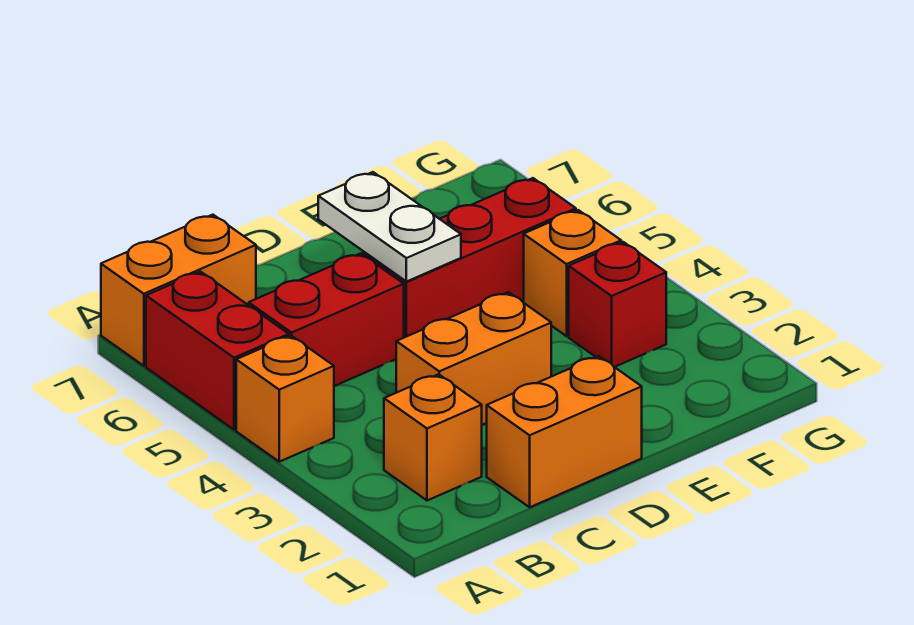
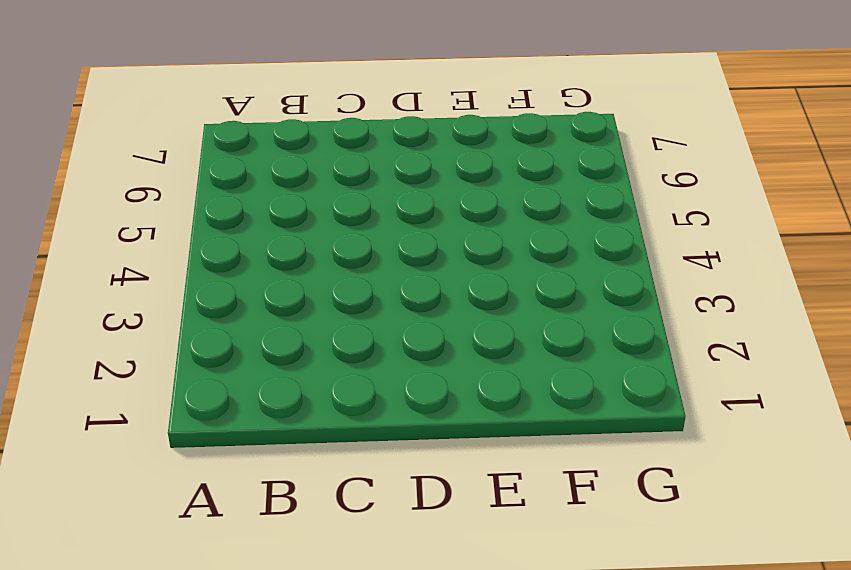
none -> orange brick A4 level 1
none -> red brick A5:A6 level 1

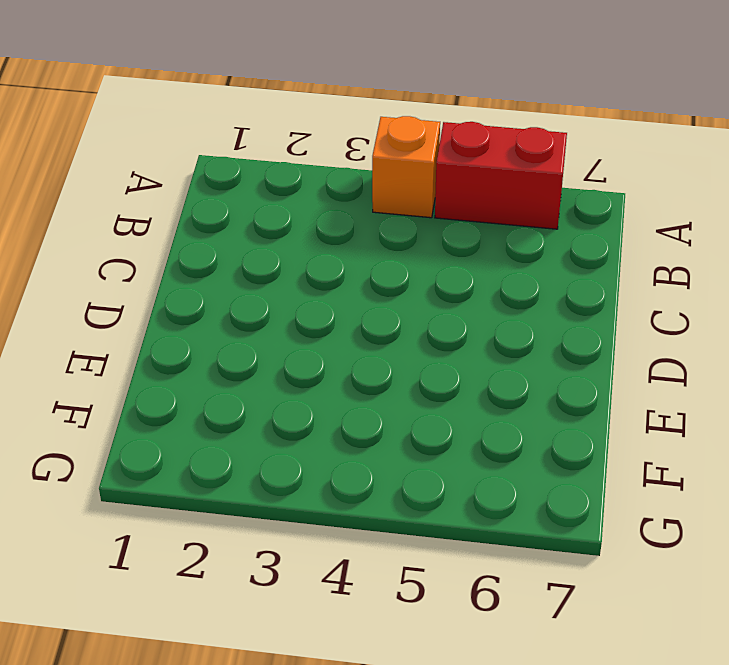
none -> orange brick A7:B7 level 1
none -> orange brick B2 level 1

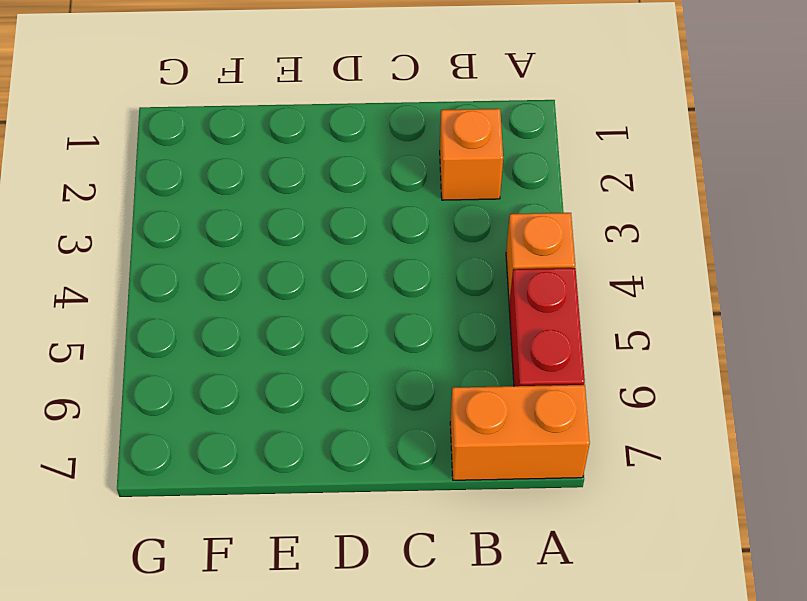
none -> red brick B5:C5 level 1
none -> orange brick C1:D1 level 1

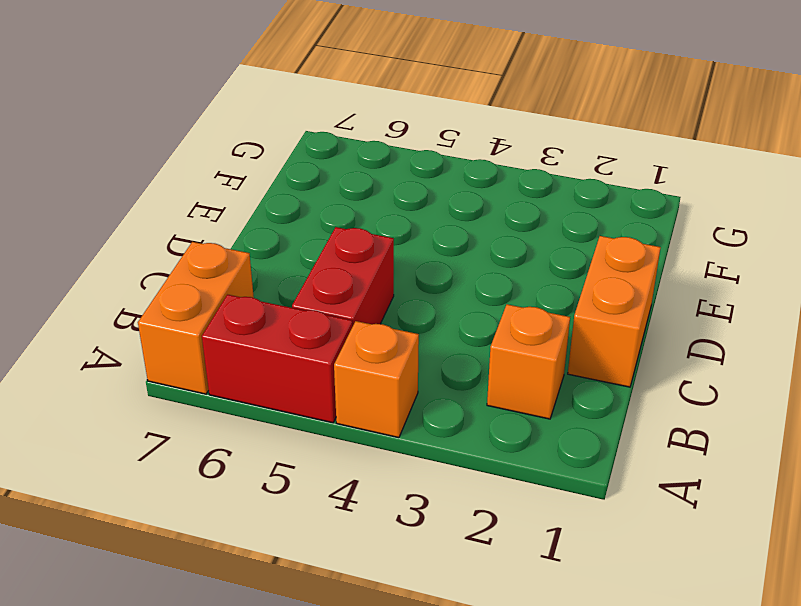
none -> orange brick C3:D3 level 1
none -> red brick D5:F5 level 1

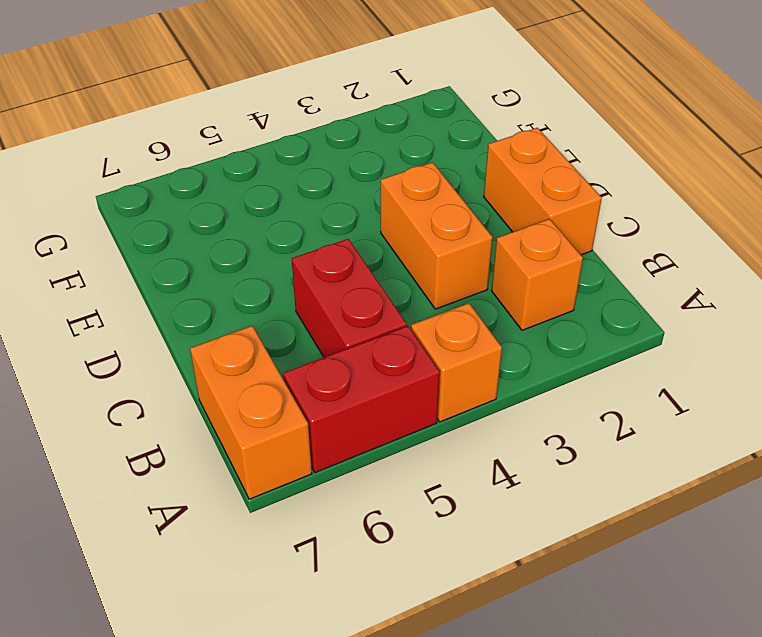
none -> red brick D5:F5 level 1
none -> red brick F3 level 1

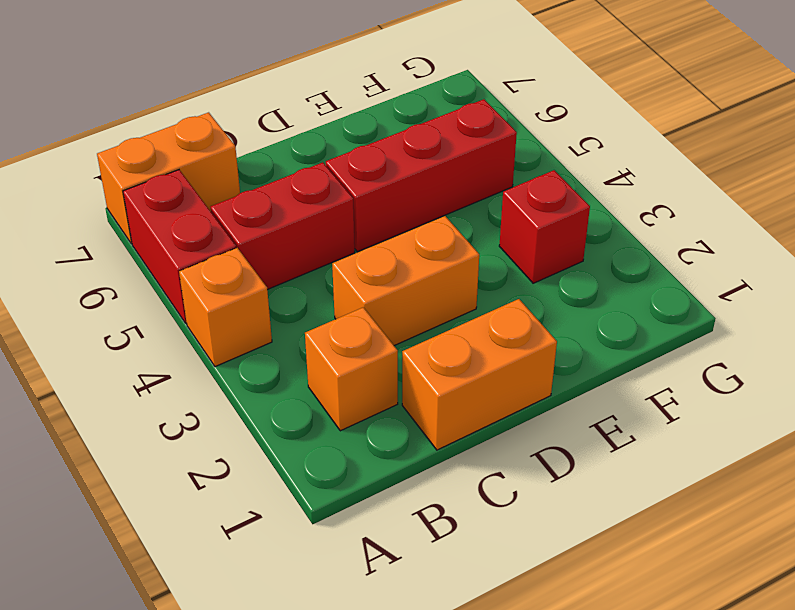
none -> orange brick F4 level 1
none -> white plate D5:D6 level 2

